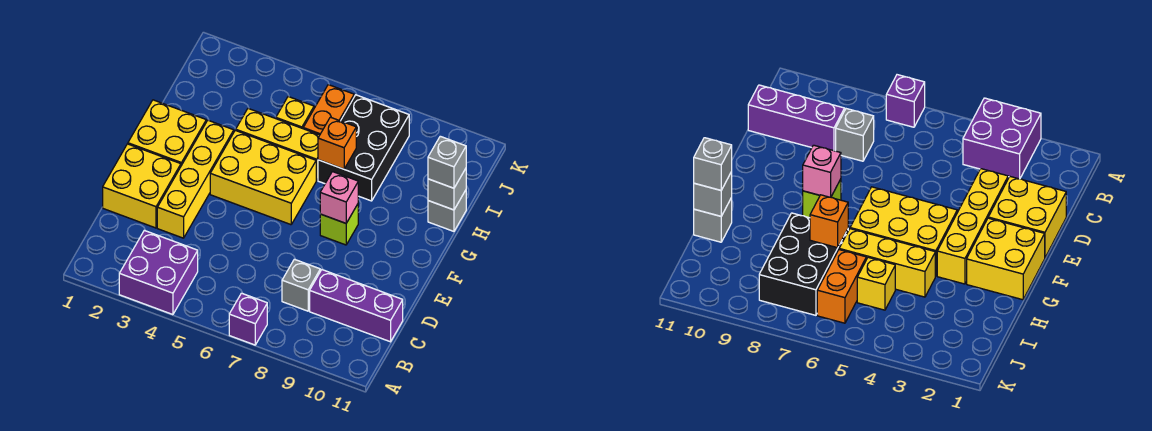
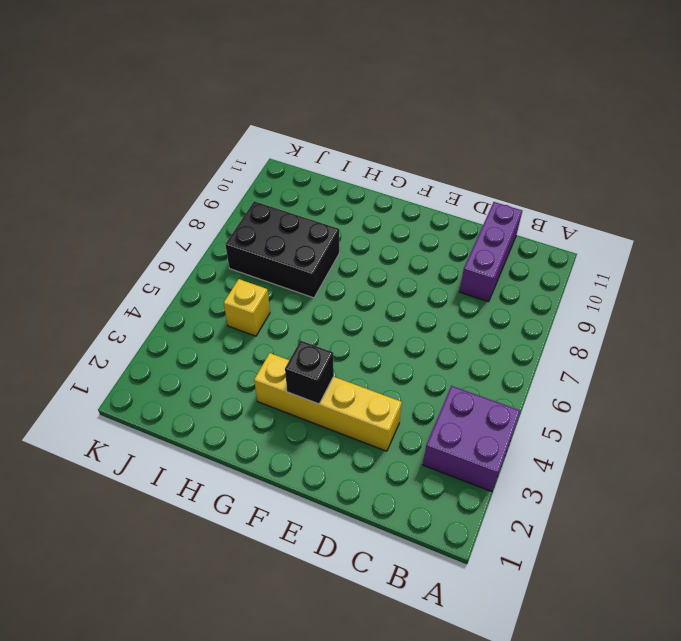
black brick F3 level 2 -> none
none -> purple brick A7 level 1
none -> grey brick C8 level 1
none -> yellow brick D1:E2 level 1

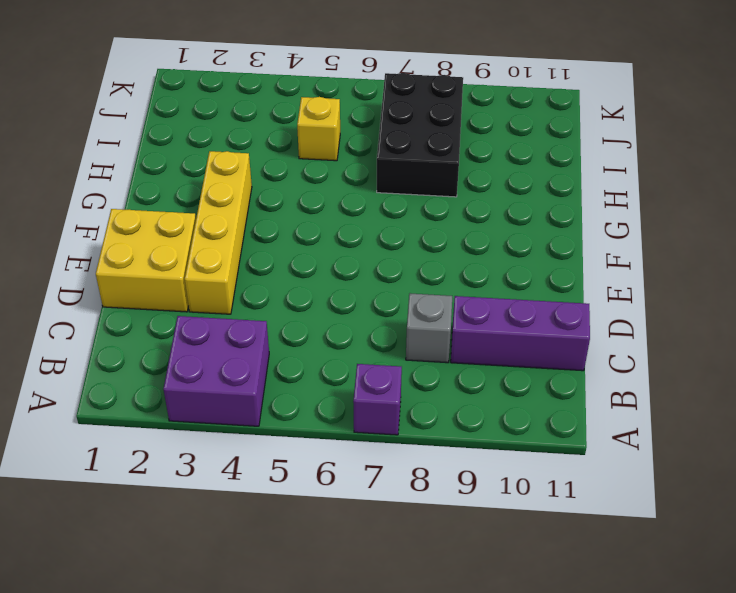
none -> yellow brick F1:G2 level 1
none -> yellow brick F4:G6 level 1
none -> lime brick F8 level 1

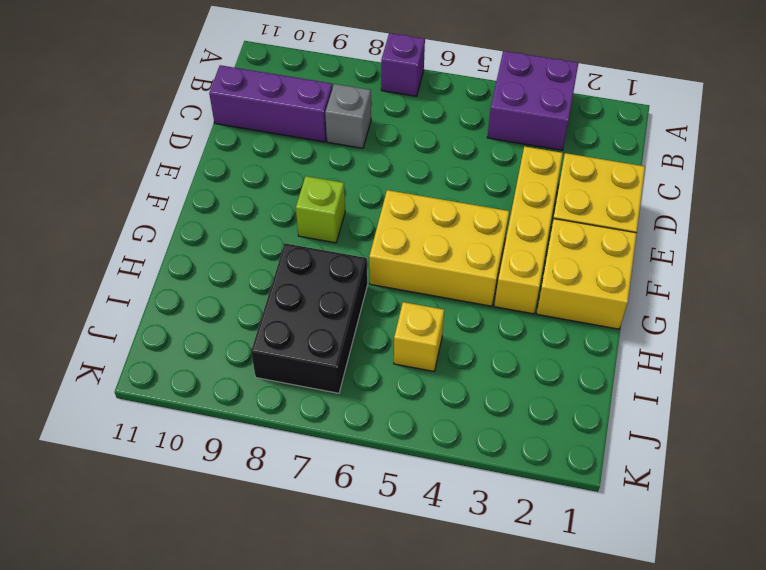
none -> yellow brick H4:H6 level 1
none -> grey brick H11 level 1
none -> orange brick I6:J6 level 1

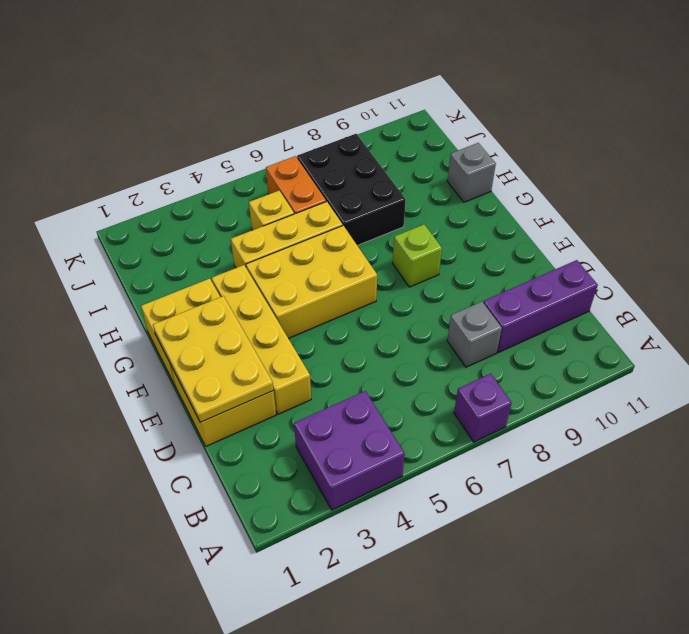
yellow plate D1:F2 level 2 -> none
none -> pink brick F8 level 2
none -> orange brick H7 level 2
none -> grey brick H11 level 2

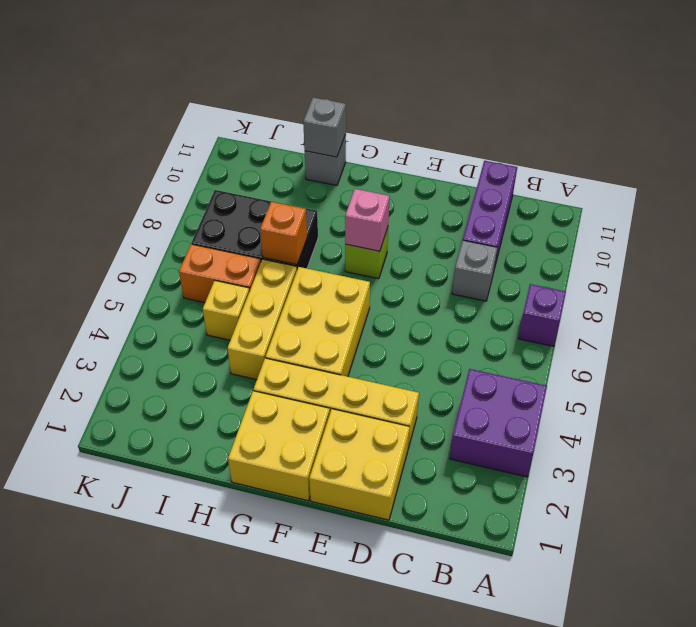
none -> grey brick H11 level 3

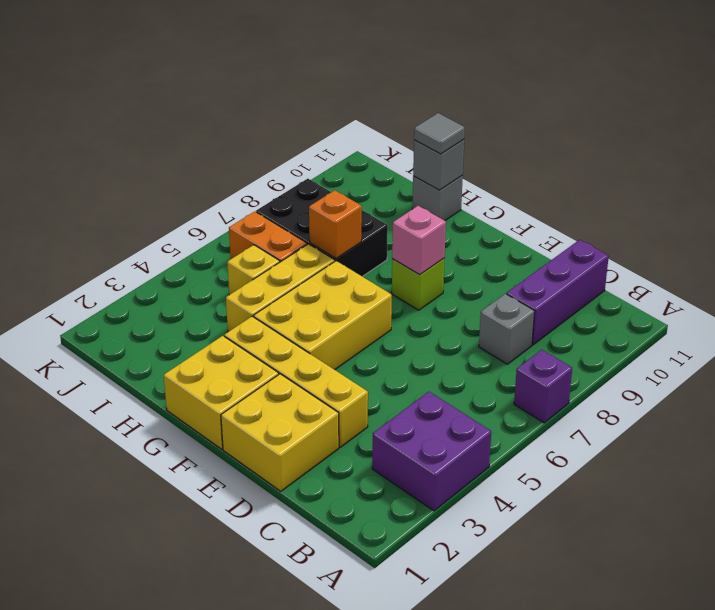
grey tile H11 level 3 -> grey brick H11 level 3

